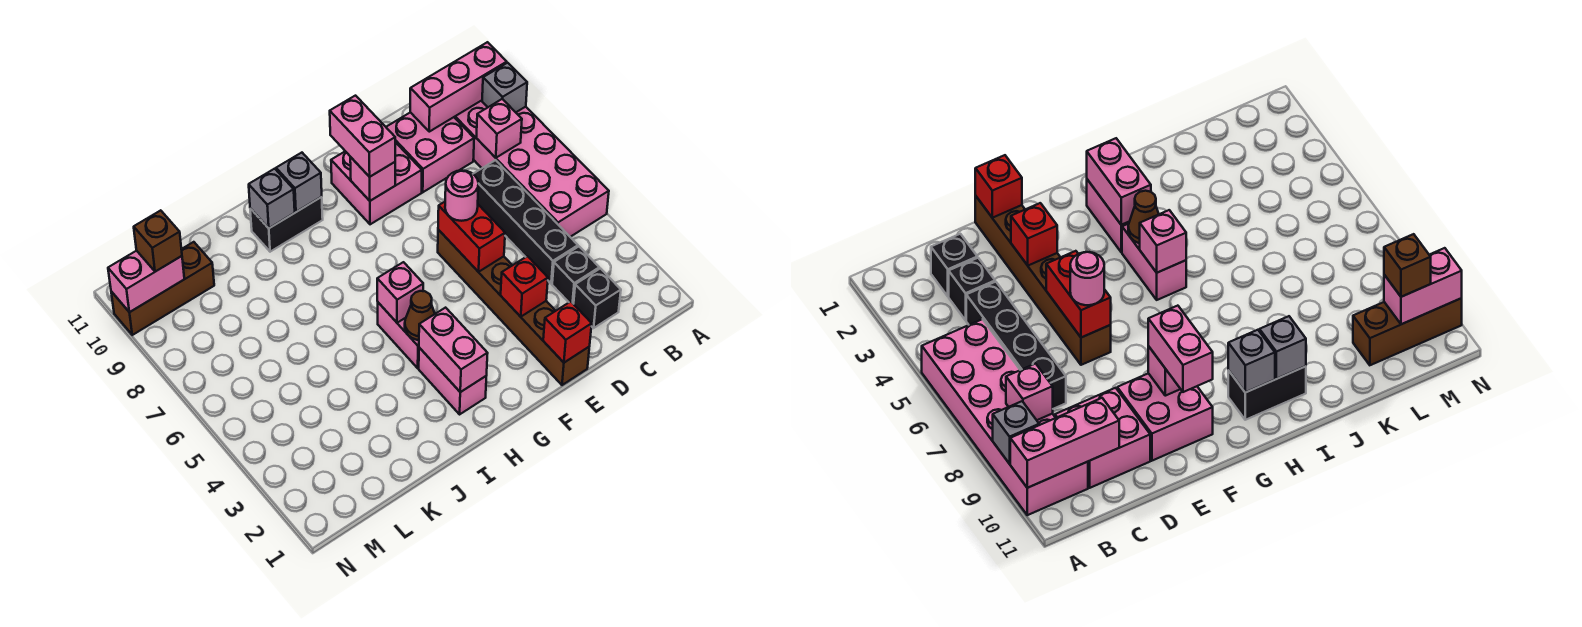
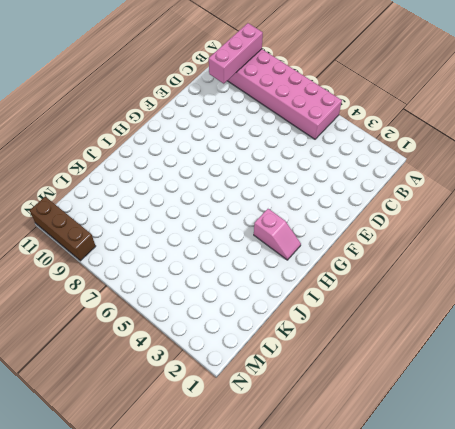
pink slope H2:H3 level 1 top 3 -> pink brick H2:H3 level 1
brown brick N9:N11 level 1 -> brown brick L10:N10 level 1
none -> black brick C2 level 1
none -> black brick C3 level 1
none -> black brick C4:C7 level 1

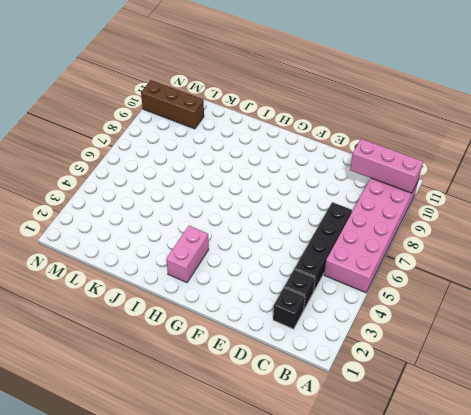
none -> pink brick C9:D10 level 1
none -> brown brick E1:E6 level 1
none -> pink brick E9:F10 level 1

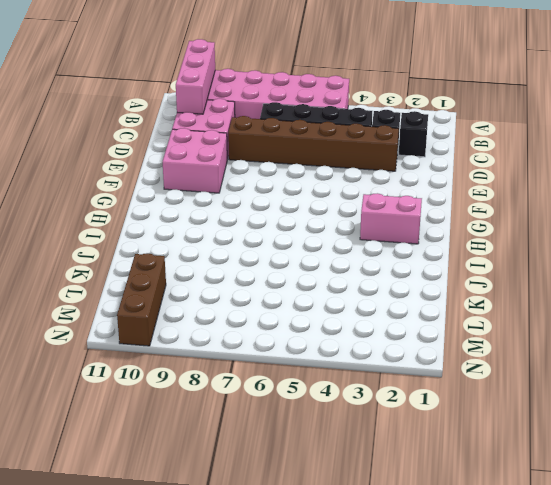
brown brick D3:D8 level 1 -> brown brick E1:E6 level 1
none -> pink brick H4:H5 level 1
none -> black brick H10:I10 level 1
none -> grey brick A9 level 2

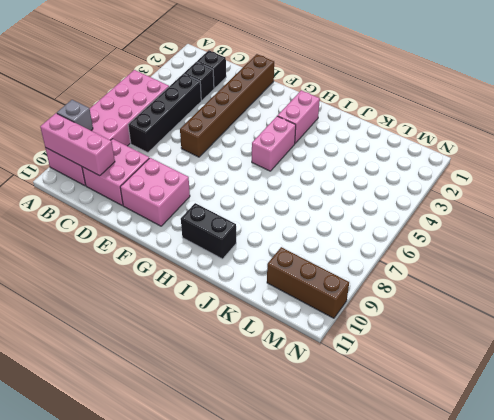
none -> pink brick B8 level 2
none -> red brick E1 level 2
none -> red brick E3 level 2

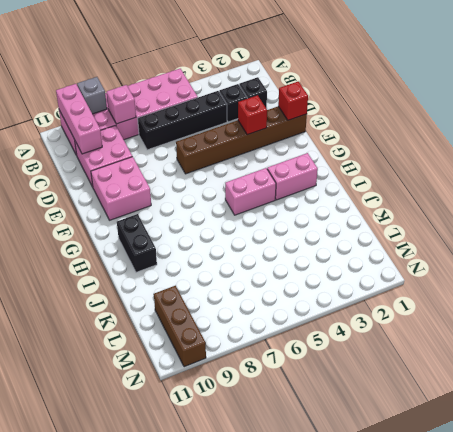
none -> red brick E5:E6 level 2
none -> pink brick F9 level 2
none -> pink brick H2:H3 level 2

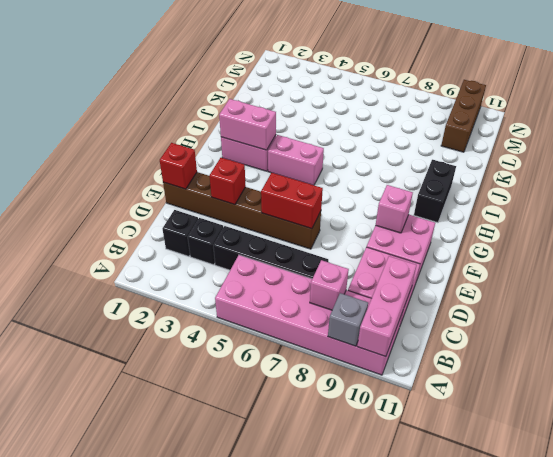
none -> brown cone H4 level 2
none -> pink brick H5 level 2
none -> grey brick H10 level 2

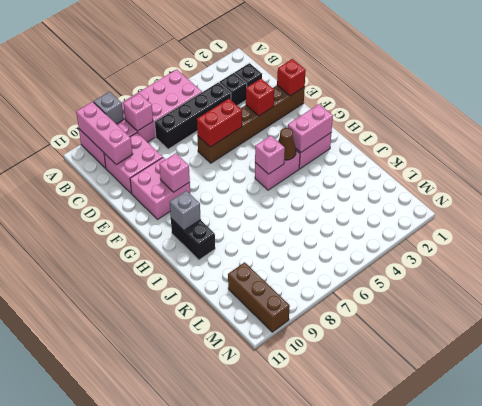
none -> grey brick I10 level 2
none -> pink brick M10:N10 level 2
none -> pink round brick E6 level 3

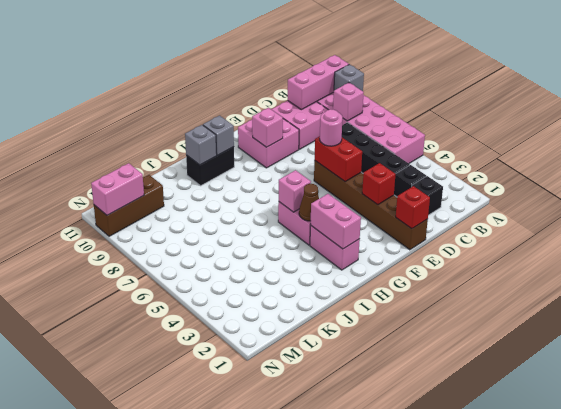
none -> pink brick F9:F10 level 3
none -> brown brick M10 level 3

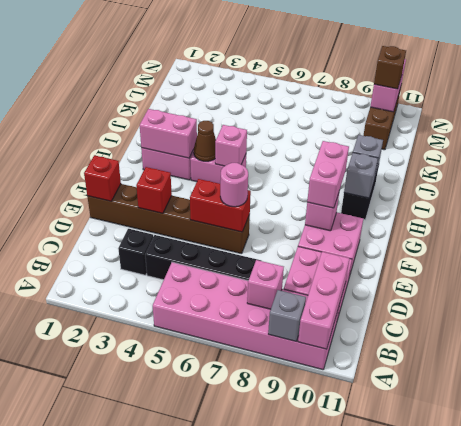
pink brick F9:G9 level 3 -> pink brick F9:F10 level 3
none -> black brick C2 level 1

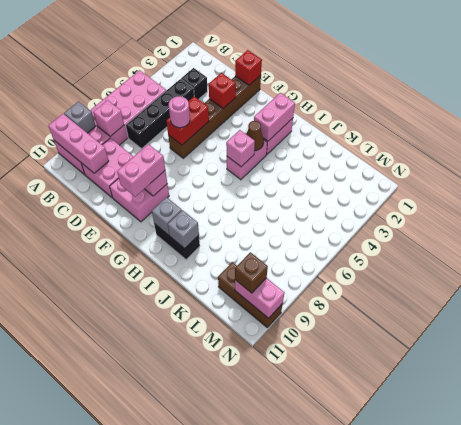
none -> black brick C2 level 1

